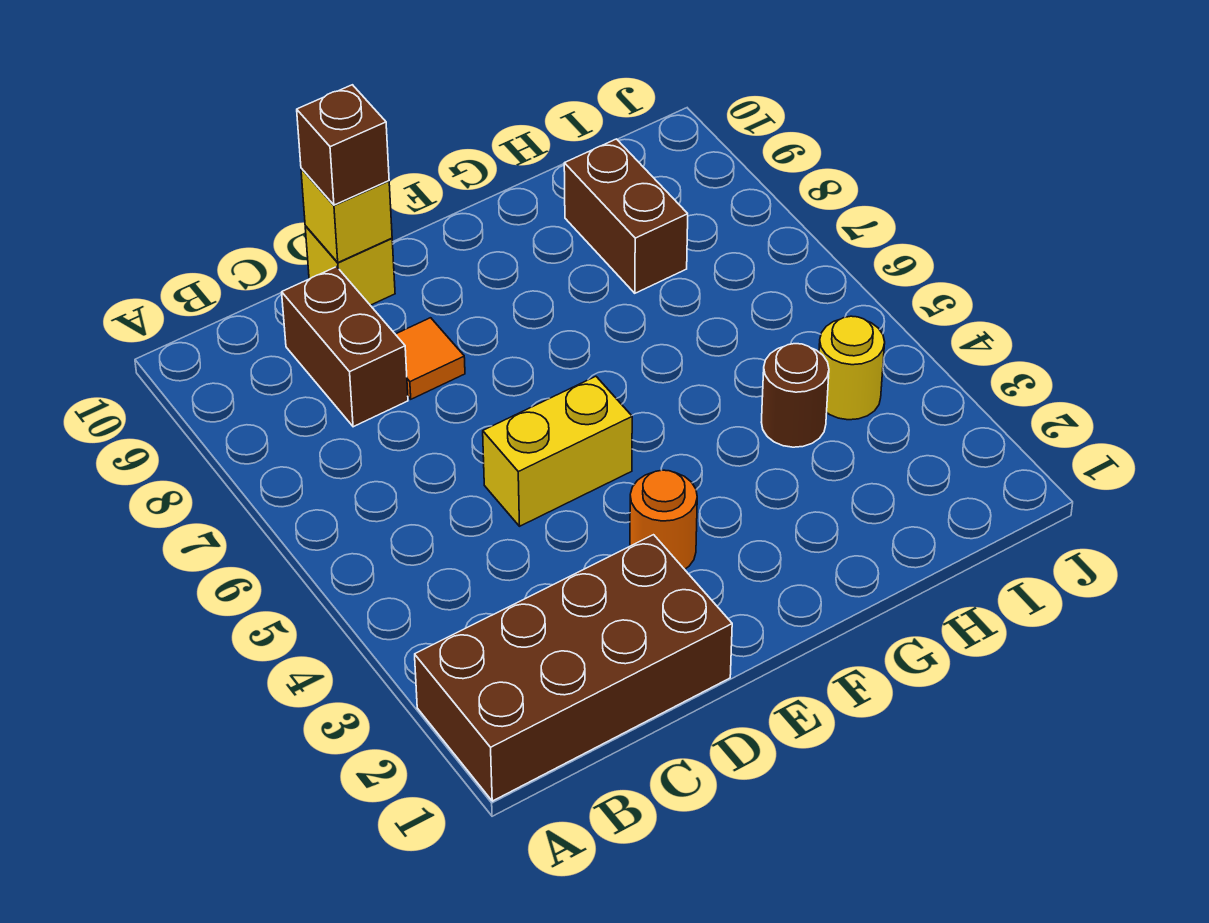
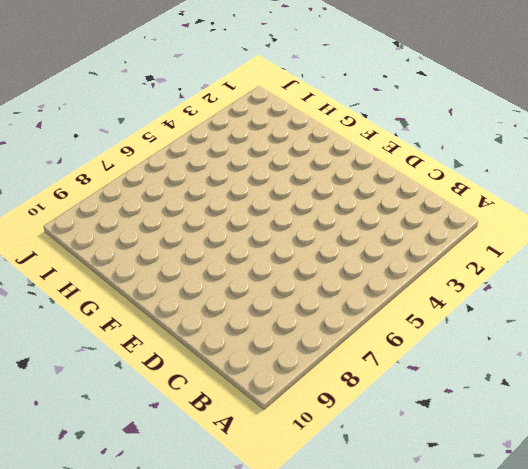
none -> brown brick A1:D2 level 1
none -> brown brick C8:C9 level 1

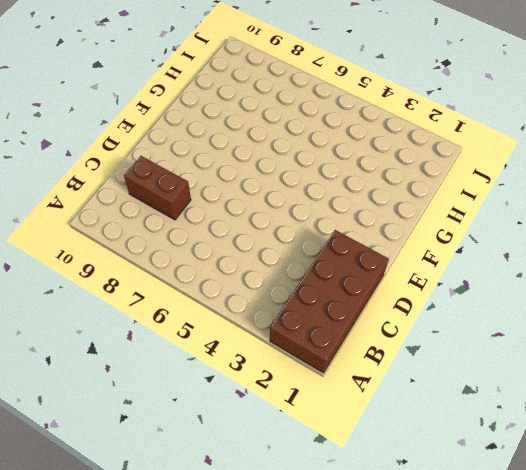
none -> yellow brick D5:E5 level 1
none -> orange tile D8 level 1

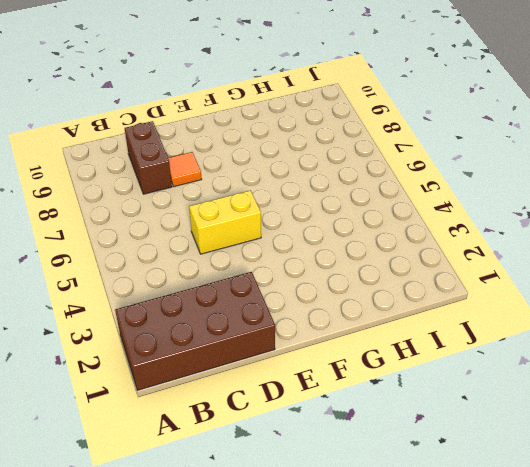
none -> yellow brick D10 level 1
none -> orange round brick E3 level 1

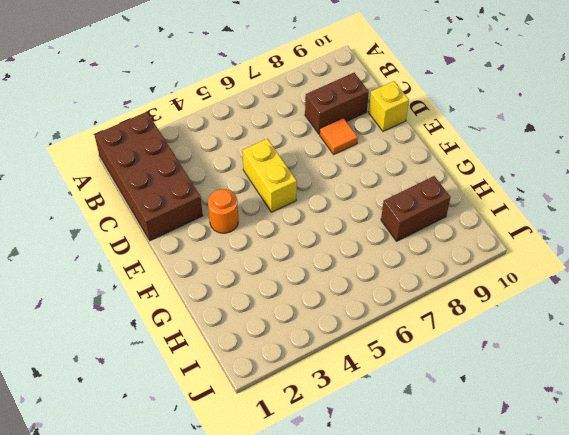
none -> brown round brick H4 level 1
none -> yellow round brick I4 level 1

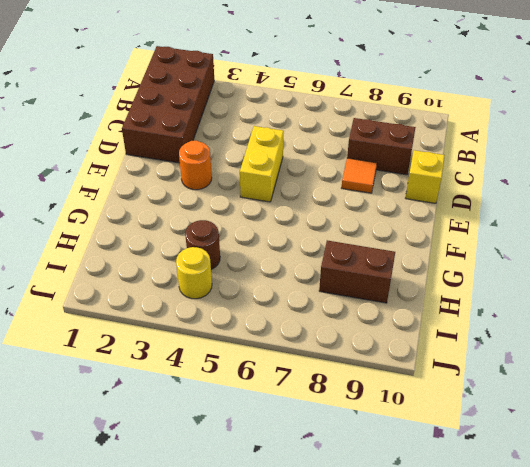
none -> yellow brick D10 level 2
none -> brown brick D10 level 3

